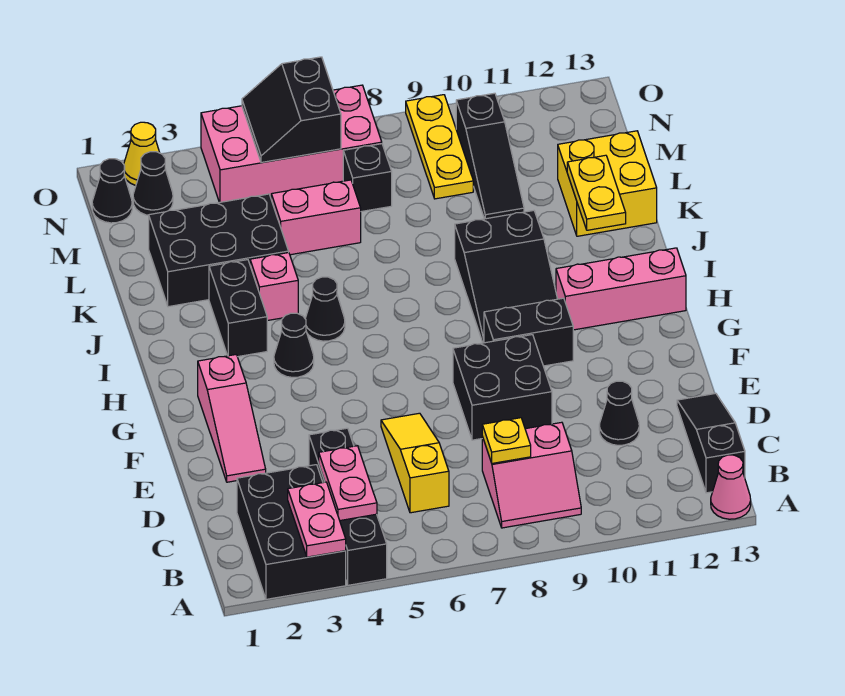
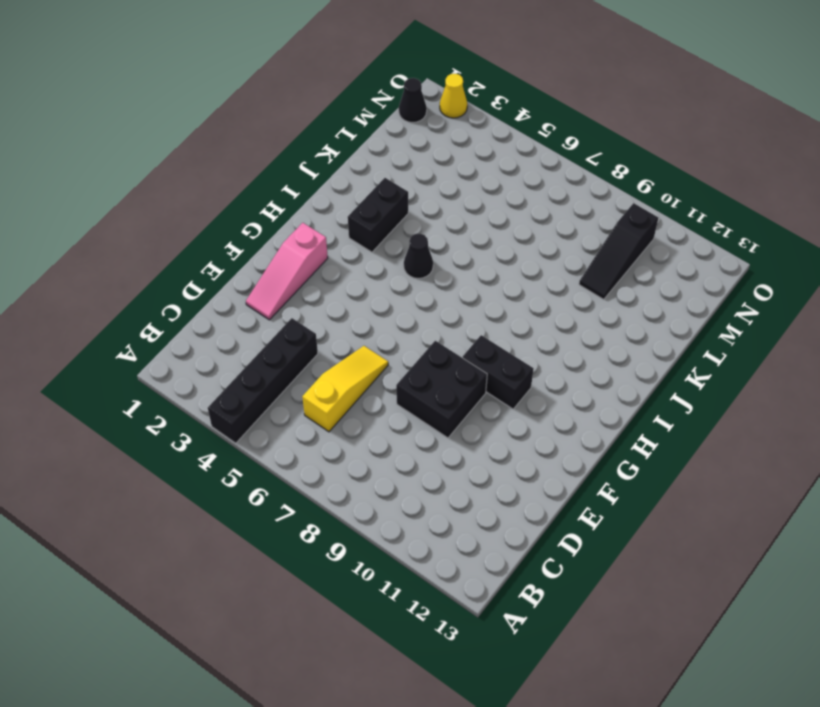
none -> black brick A2:C3 level 1
none -> pink cone A13 level 1
none -> pink slope B8:C9 level 1 top C
none -> black slope B13:D13 level 1 top B

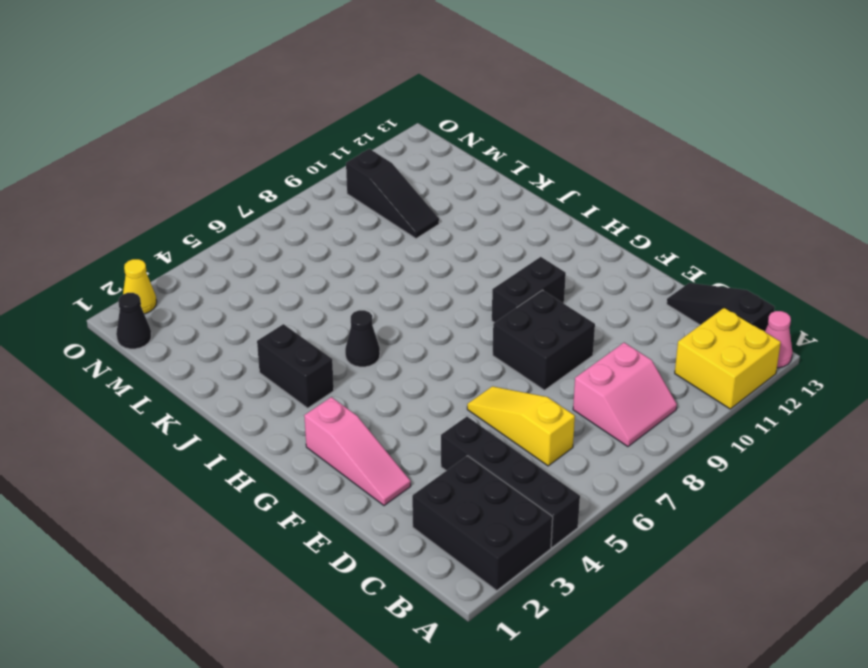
yellow brick A11:B12 level 1 -> yellow brick K12:L13 level 1
none -> black cone D11 level 1
none -> black cone H4 level 1
none -> black slope H9:J10 level 1 top J
none -> pink brick H11:H13 level 1

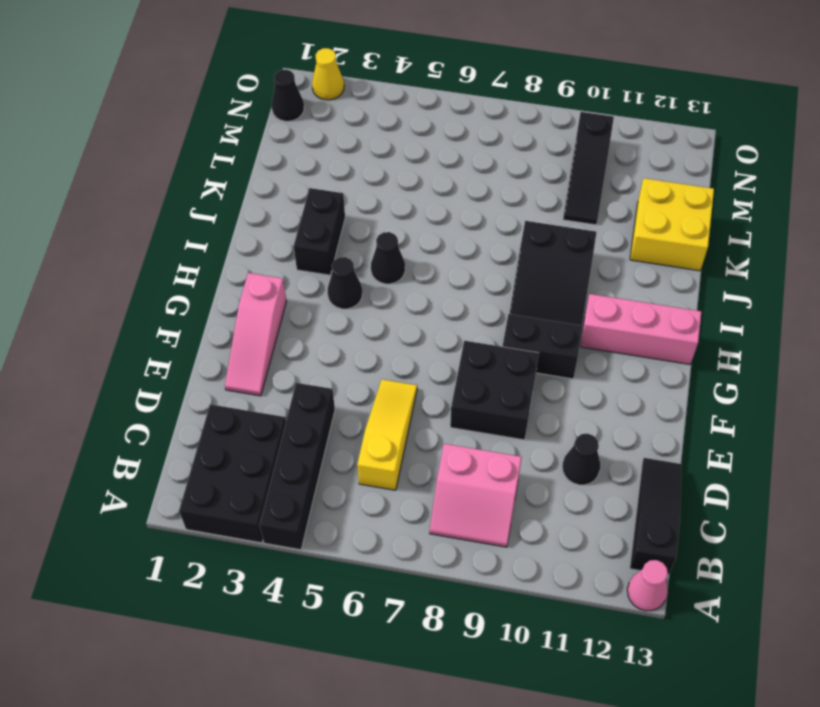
none -> pink brick J4 level 1
none -> black brick K2:L4 level 1
none -> pink brick L5:L6 level 1
none -> black brick M7 level 1

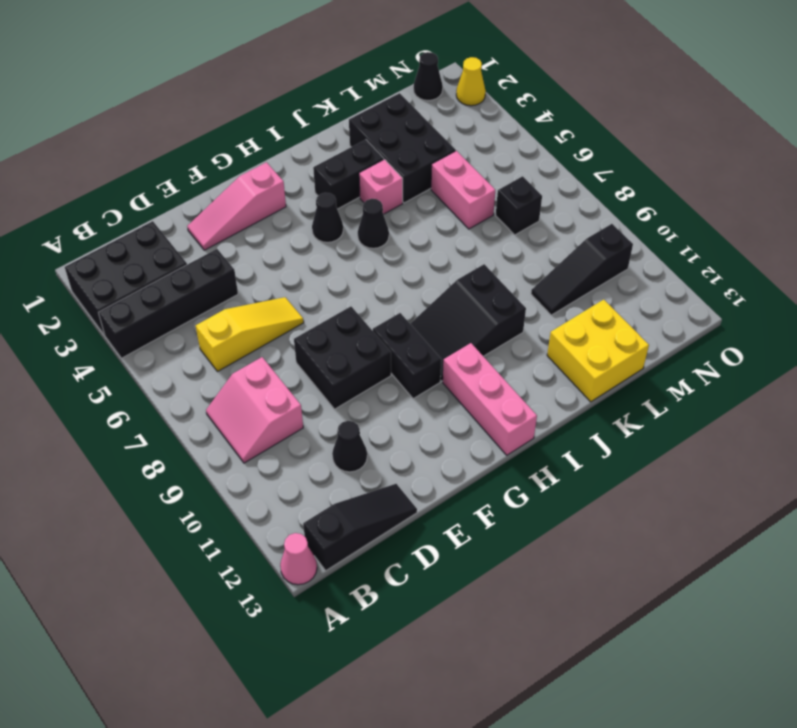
none -> yellow plate M9:O9 level 1
none -> black cone N2 level 1
none -> pink brick N4:O7 level 1
none -> pink plate A3:B3 level 2

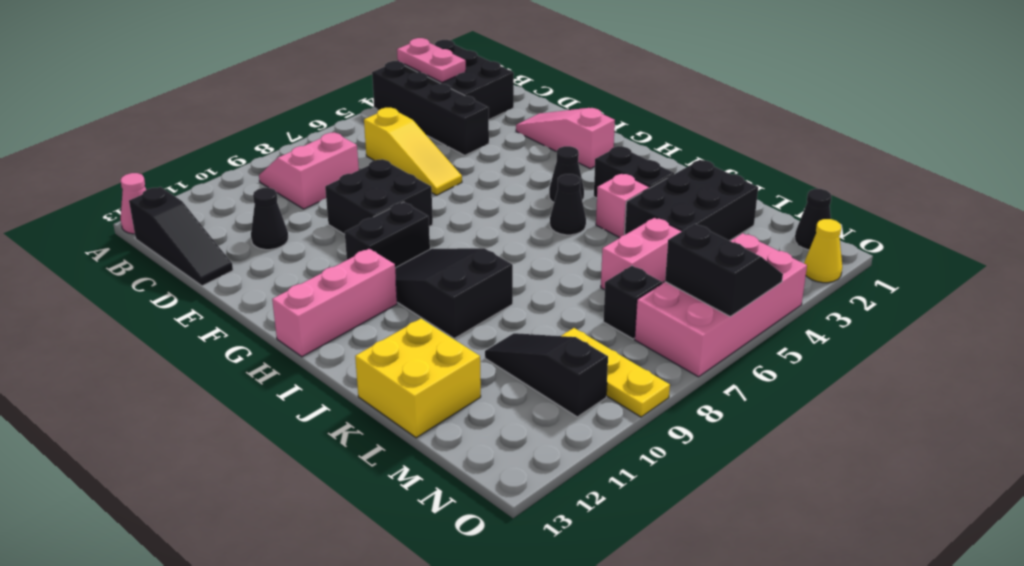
none -> black cone N2 level 1
none -> pink plate B4:C4 level 2
none -> yellow plate C8 level 2
none -> yellow plate J12:K12 level 2

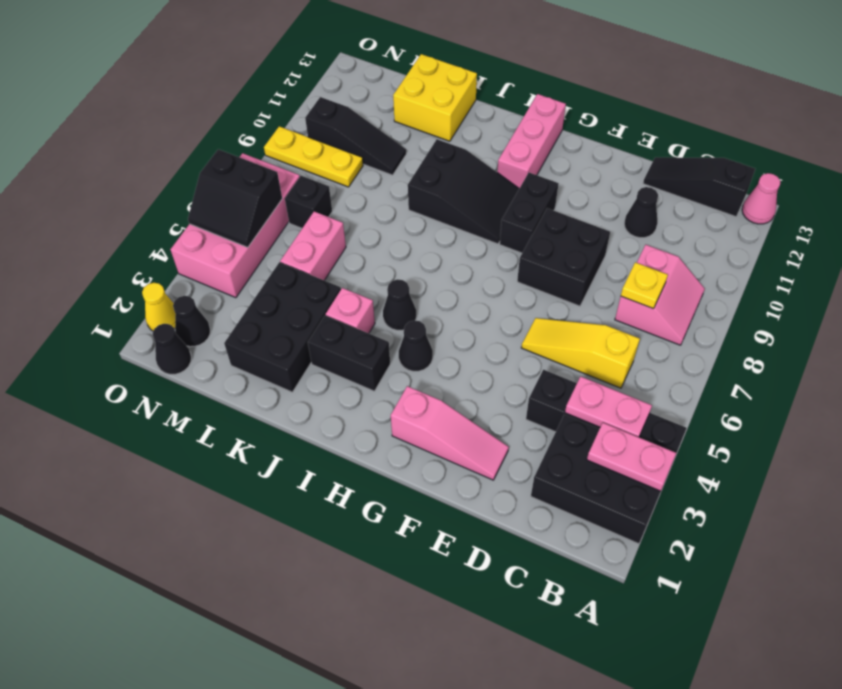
none -> yellow plate J12:K12 level 2

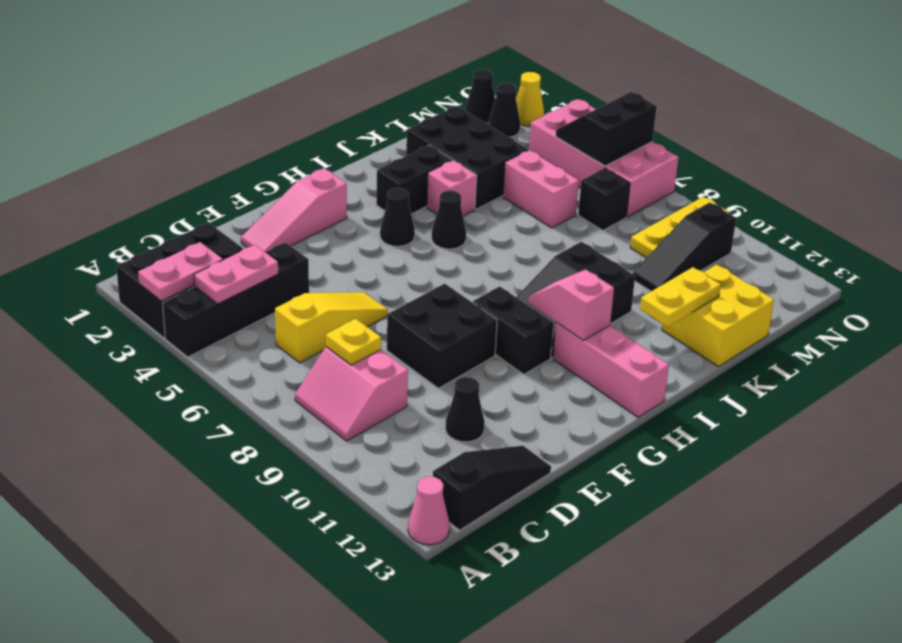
pink slope H10:H11 level 2 top 11 -> none

